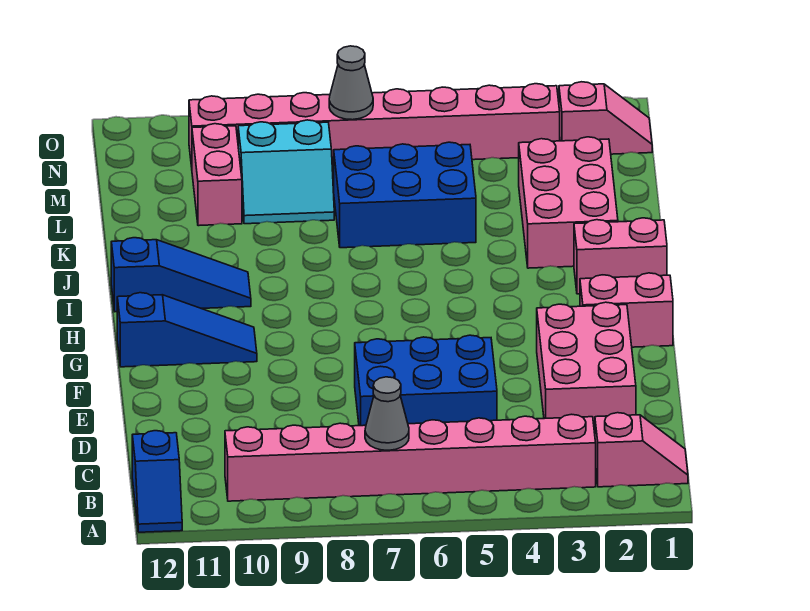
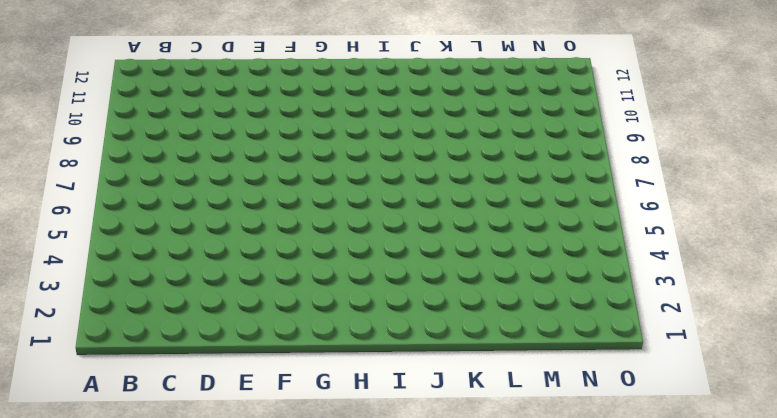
none -> blue slope A12:B12 level 1 top B
none -> pink slope B1:B2 level 1 top 2
none -> pink brick B3:B10 level 1

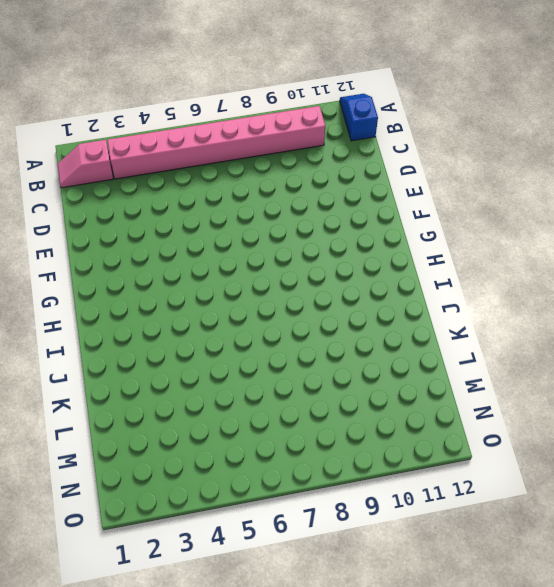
none -> pink brick D2:F3 level 1
none -> blue brick D5:E7 level 1
none -> pink brick G1:G2 level 1

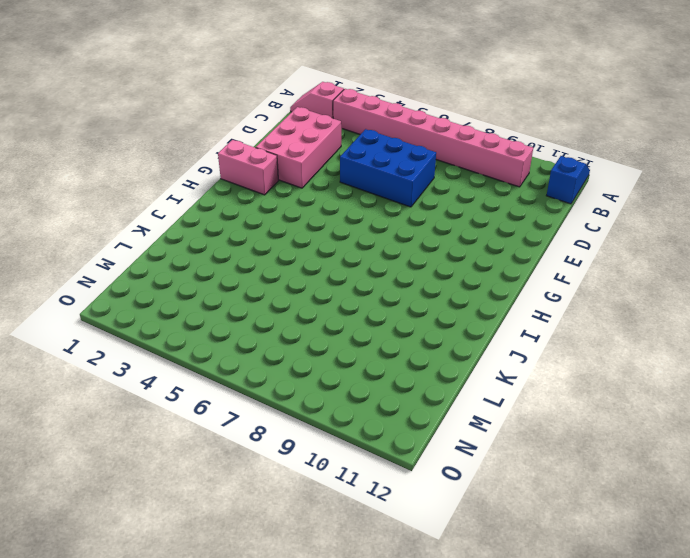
none -> blue slope G10:G12 level 1 top 12
none -> pink brick I1:I2 level 1
none -> blue slope I10:I12 level 1 top 12

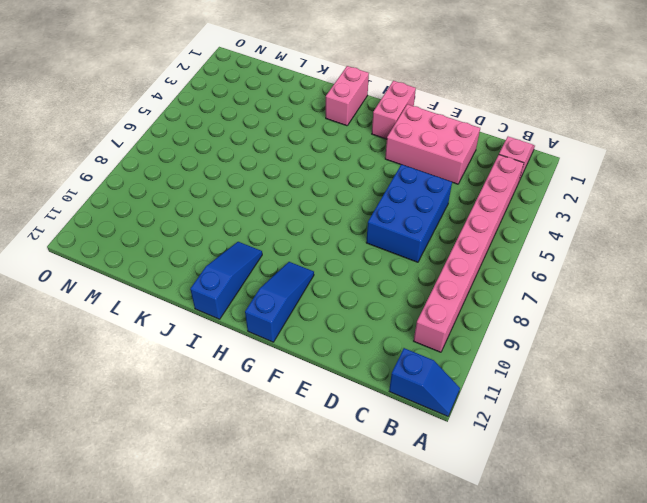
none -> pink brick J2:L3 level 1
none -> blue brick K5:L7 level 1
none -> cyan slope L8:M9 level 1 top M

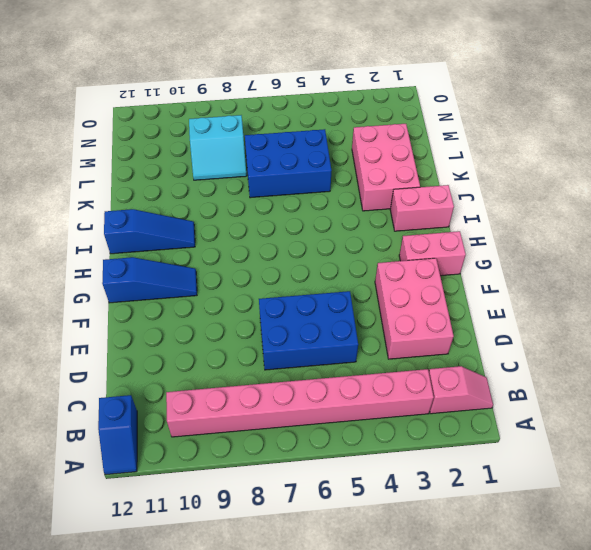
none -> pink brick L10:M10 level 1
none -> pink slope N1:N2 level 1 top 2
none -> pink brick N3:N10 level 1

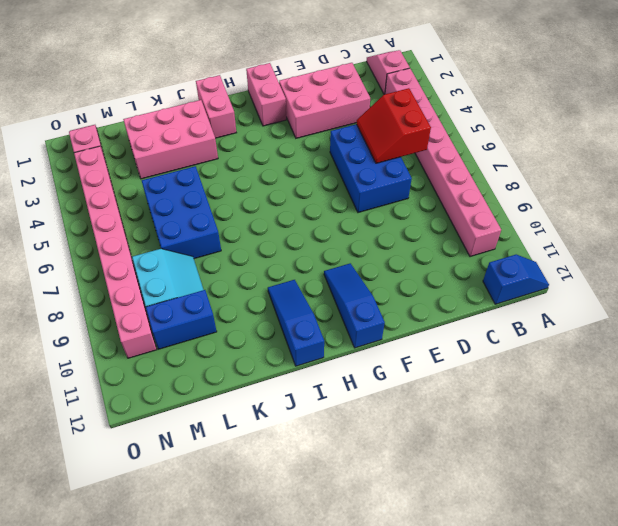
red slope C5:D6 level 2 top C -> none
blue brick L10:M10 level 1 -> pink brick L10:M10 level 1
none -> grey cone B7 level 2
none -> grey cone N7 level 2

